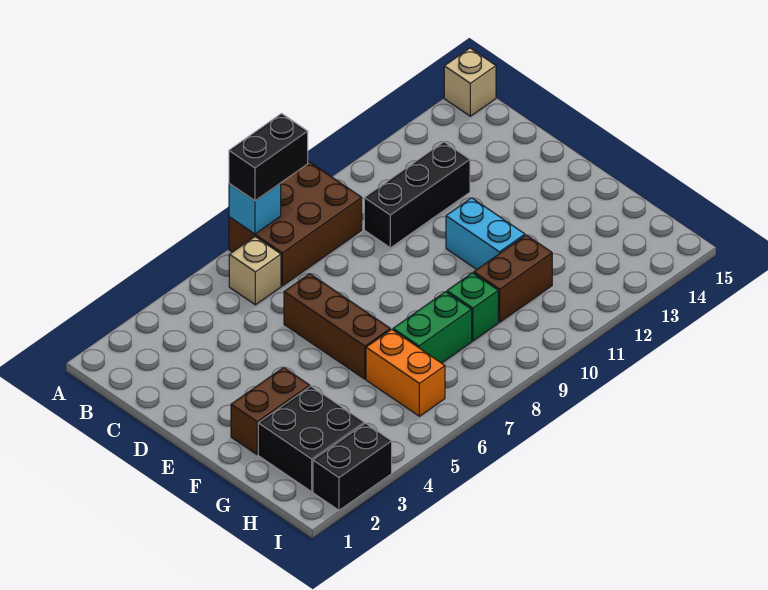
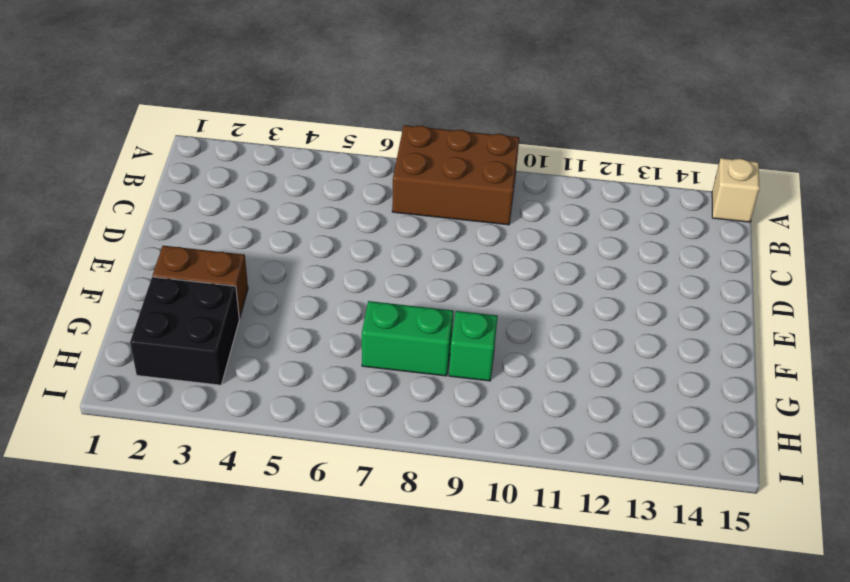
none -> tan brick B6 level 1
none -> black brick C10:C12 level 1
none -> brown brick D6:F6 level 1

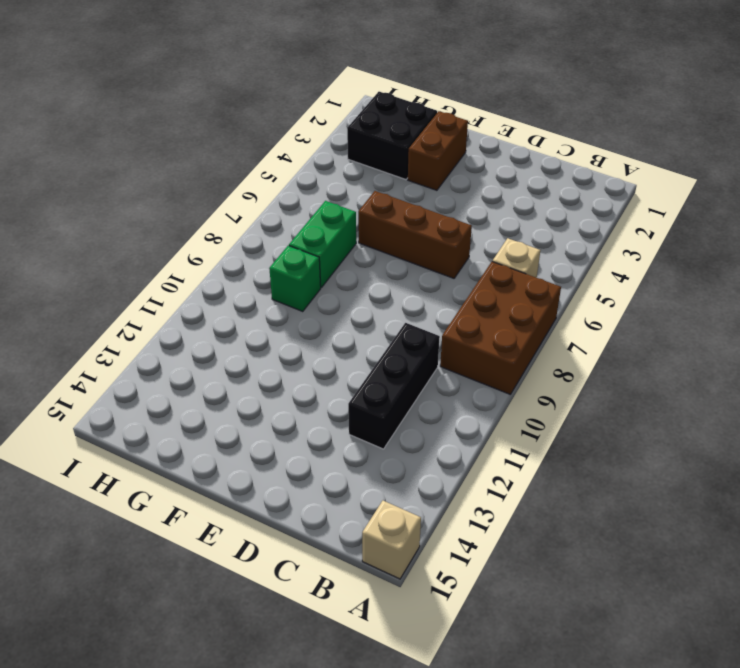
none -> cyan brick E11:F11 level 1
none -> orange brick G6:H6 level 1
none -> brown brick G10:G11 level 1

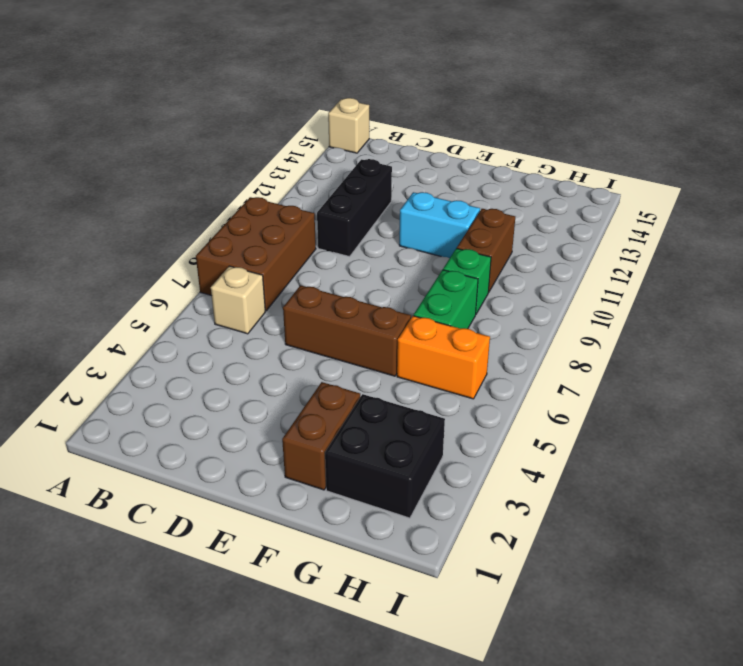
none -> black brick I2:I3 level 1
none -> cyan brick A7 level 2
none -> black brick A7:A8 level 3

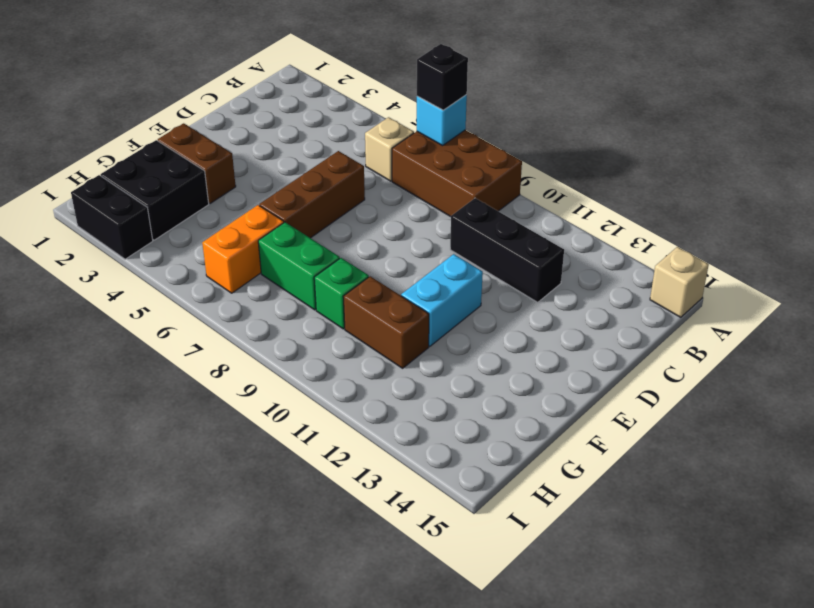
black brick A7 level 3 -> black brick A7:A8 level 3

